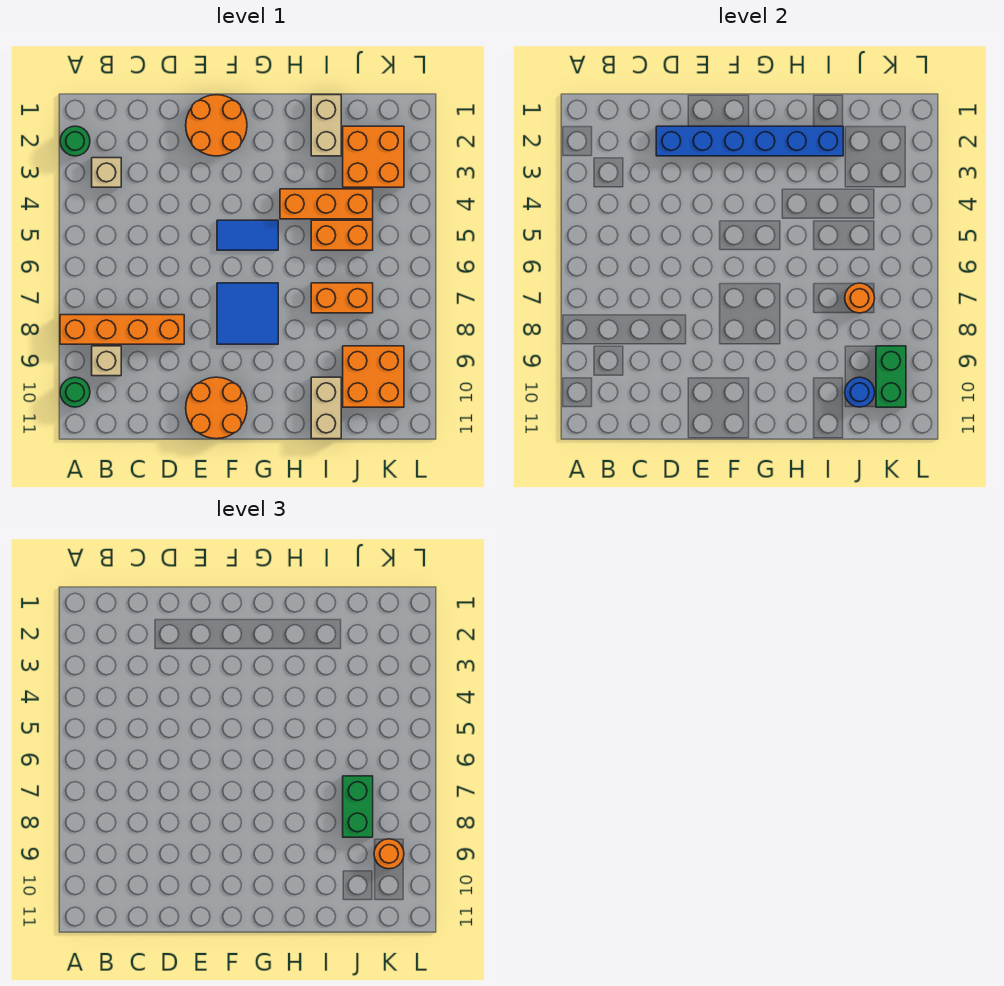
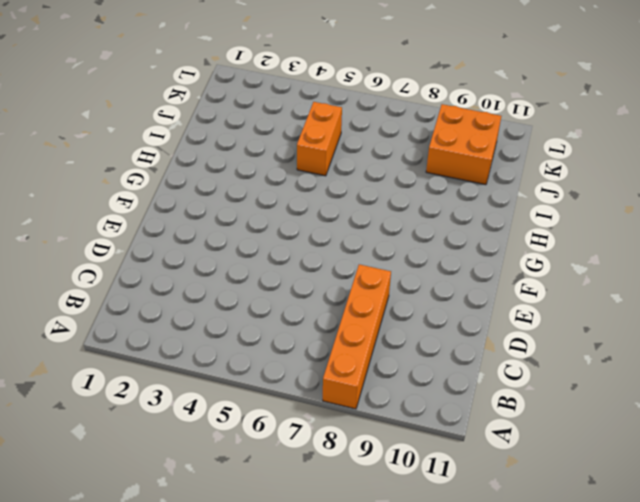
none -> green round brick A2 level 1
none -> green round brick A10 level 1
none -> tan brick B3 level 1

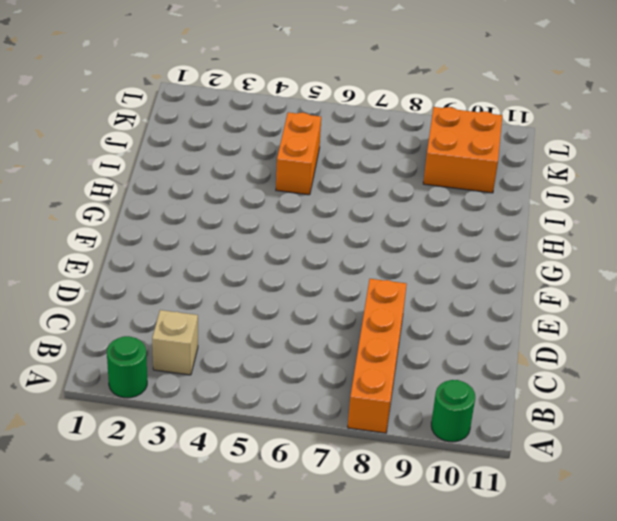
none -> tan brick B9 level 1
none -> orange round brick E1:F2 level 1
none -> orange round brick E10:F11 level 1

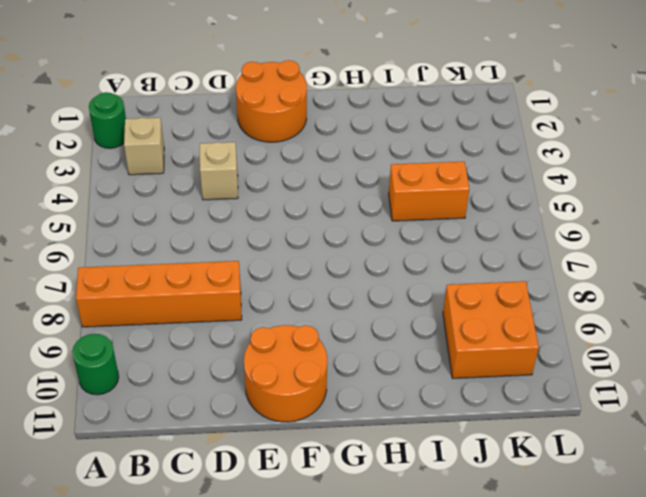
tan brick D4 level 1 -> tan brick B9 level 1
none -> blue tile F5:G5 level 1
none -> blue tile F7:G8 level 1
none -> orange brick H4:J4 level 1

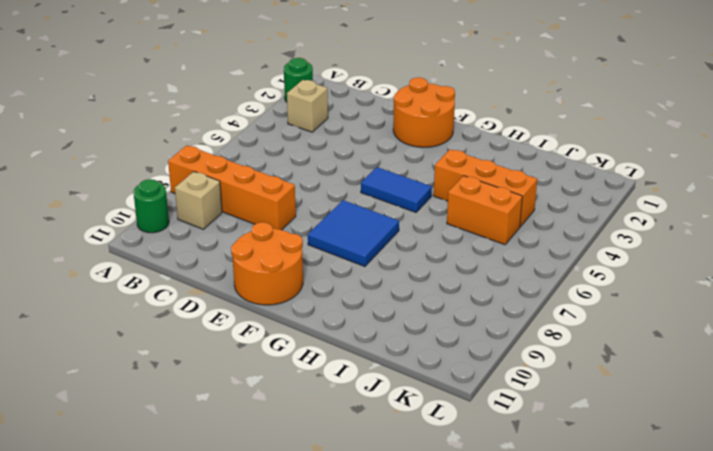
none -> tan brick I1:I2 level 1
none -> orange brick I7:J7 level 1
none -> tan brick I10:I11 level 1

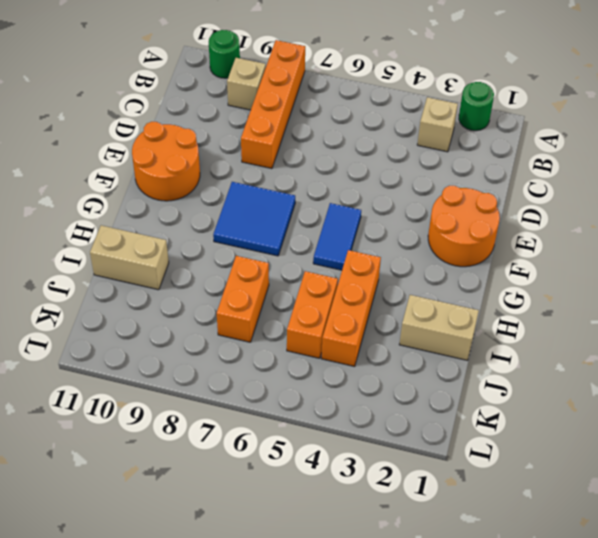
none -> orange brick J2:K3 level 1
none -> orange brick J9:K10 level 1
none -> blue brick D2:I2 level 2

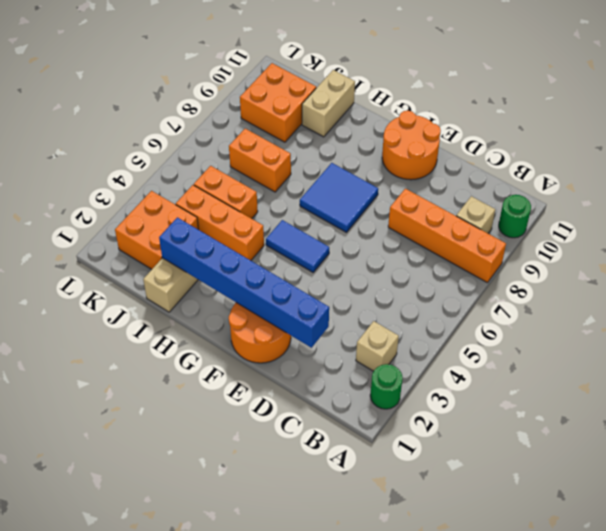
none -> orange round brick J7 level 2
none -> blue round brick J10 level 2
none -> green brick K9:K10 level 2

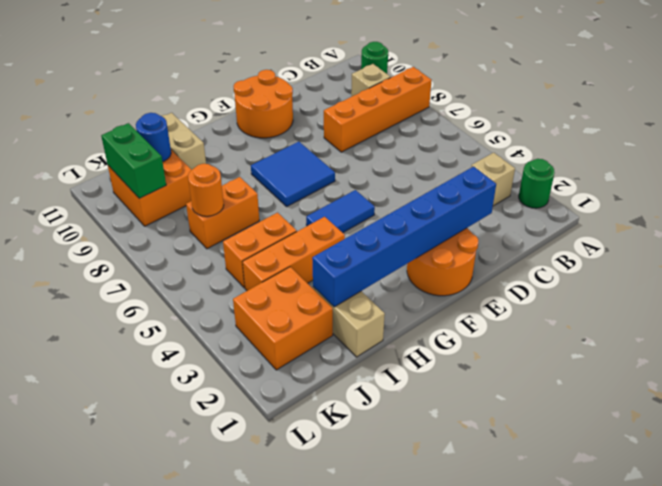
none -> green brick J7:J8 level 3
none -> orange round brick K9 level 3

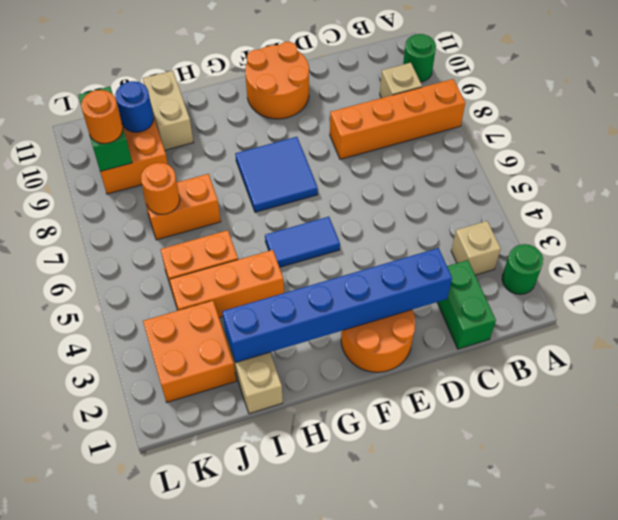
green brick C1:C2 level 1 -> green brick J7:J8 level 3

